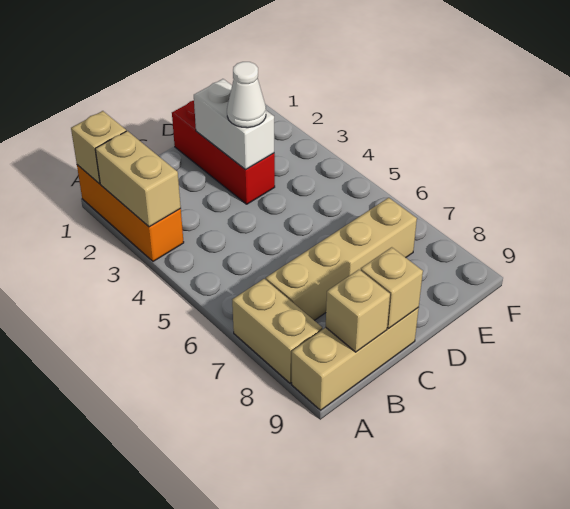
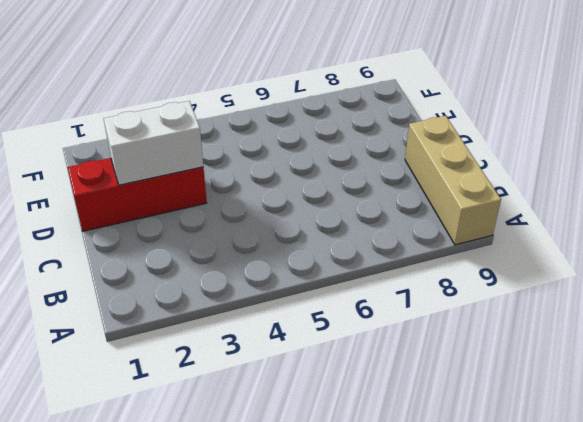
none -> orange brick A1:A3 level 1
none -> tan brick A7:A8 level 1

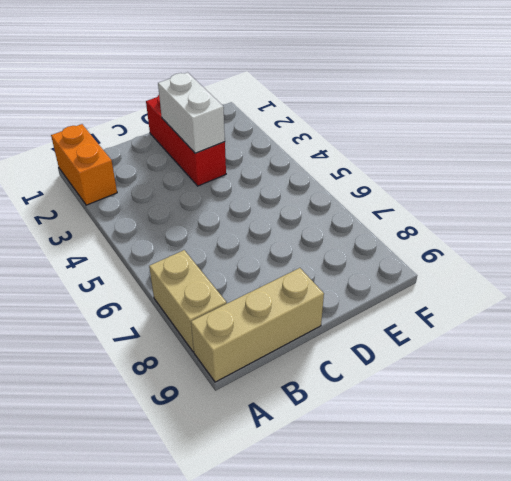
orange brick A1:A2 level 1 -> orange brick A1:A3 level 1
none -> tan brick B7:E7 level 1
none -> tan brick A1 level 2

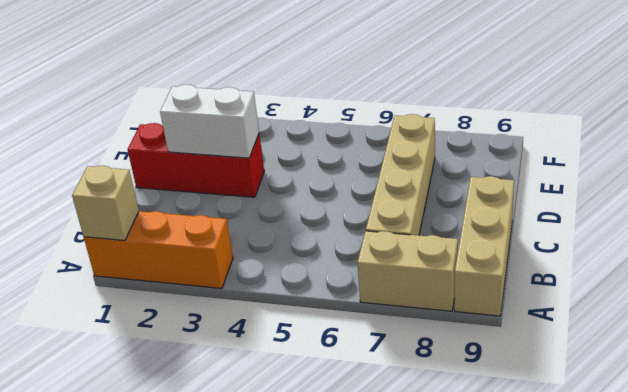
none -> tan brick A2:A3 level 2
none -> tan brick B9 level 2

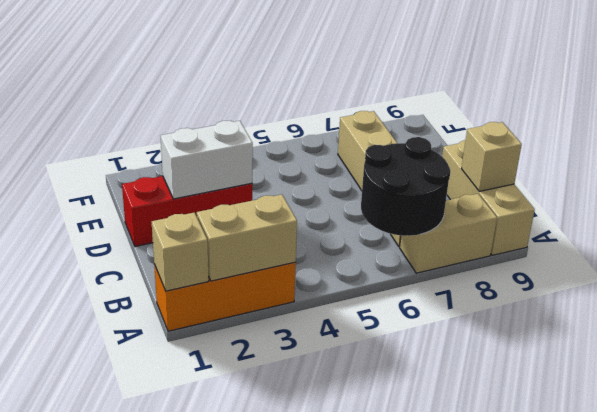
black round brick A6:B7 level 2 -> none
none -> tan brick C9 level 2
none -> white cone D3 level 3

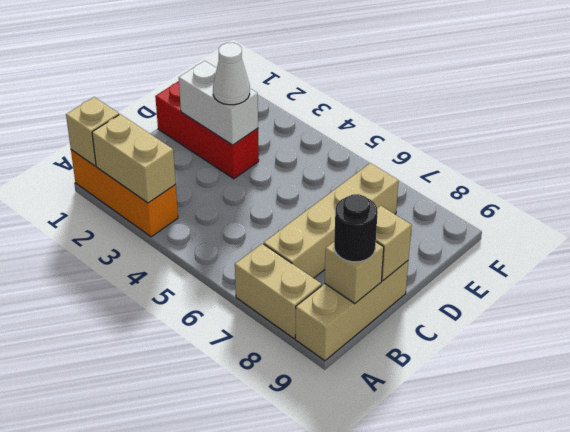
black round brick B9 level 3 -> none

